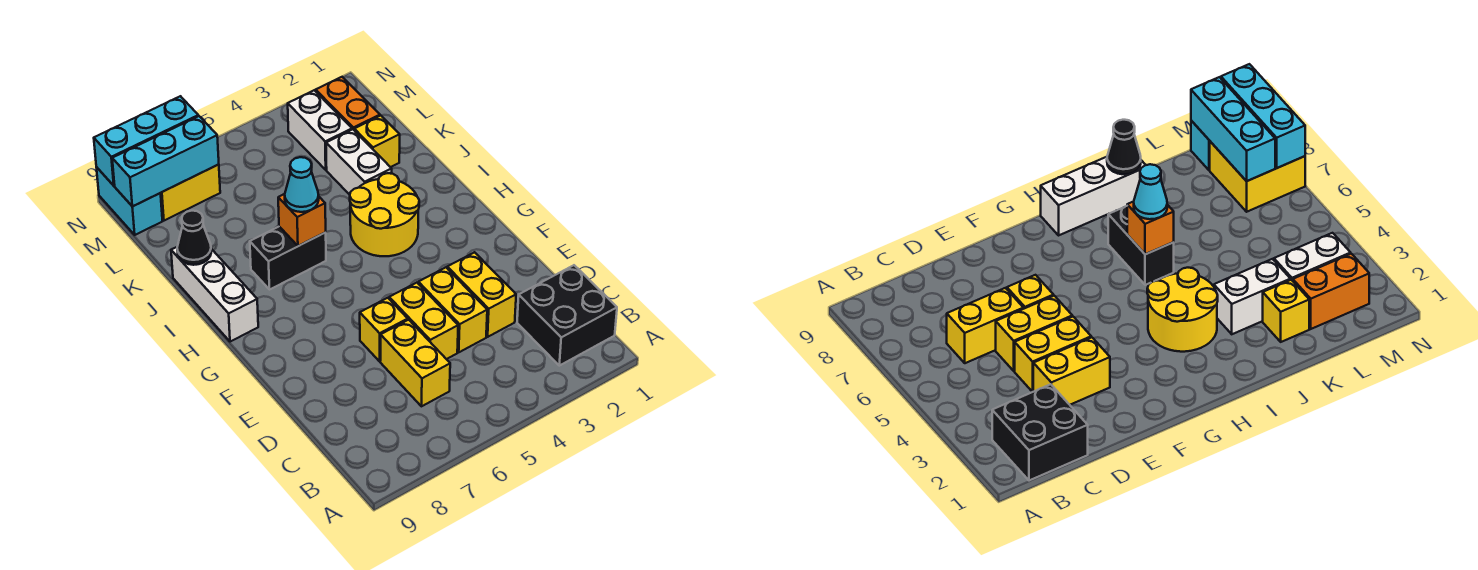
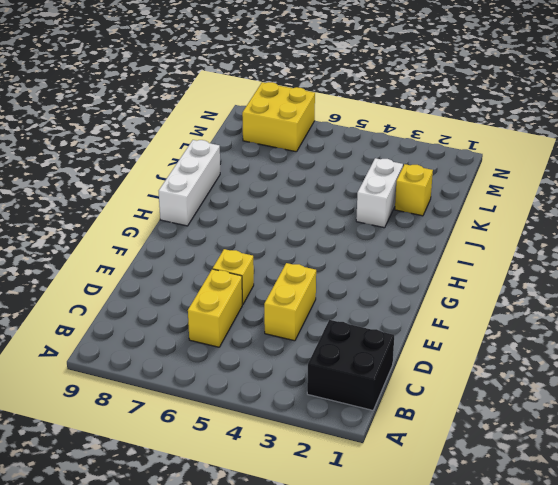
none -> yellow brick D3:E3 level 1
none -> yellow brick D5:E5 level 1
none -> yellow round brick H3:I4 level 1

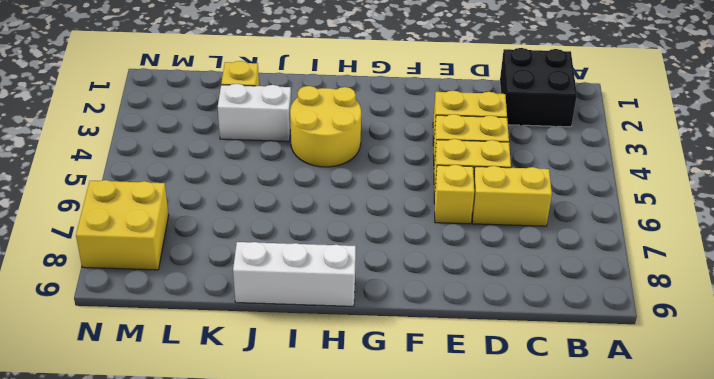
none -> black brick I6:I7 level 1
none -> orange brick L2:M2 level 1
none -> white brick L3:M3 level 1

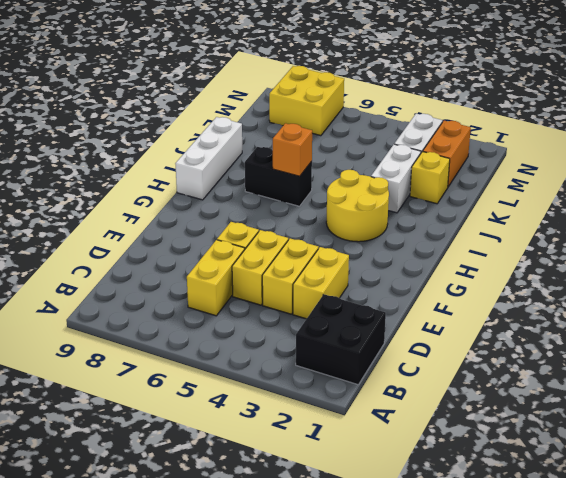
none -> cyan brick M9:N9 level 1
none -> black cone J9 level 2
none -> cyan brick M7:M9 level 2

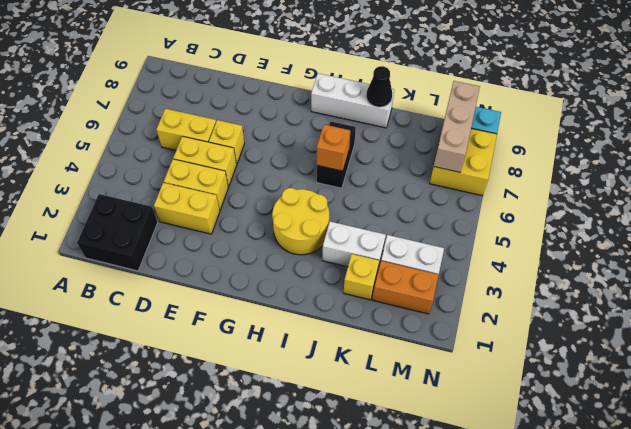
tan brick M7:M9 level 2 -> cyan brick M7:M9 level 2
none -> cyan brick N7:N9 level 2
none -> cyan cone I6 level 3

